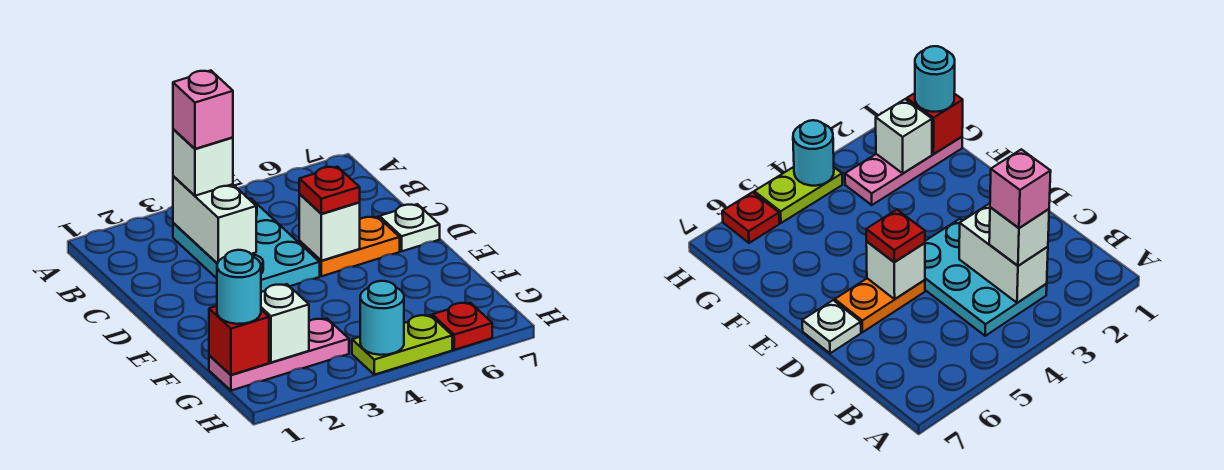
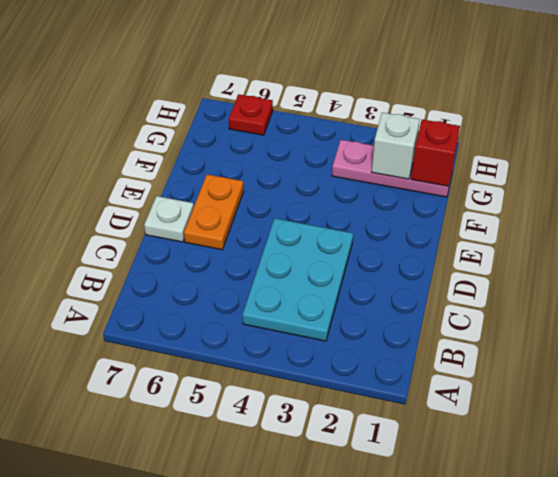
orange plate D6:E6 level 1 -> orange plate D5:D6 level 1
none -> lime plate H4:H5 level 1
none -> white brick B3:C3 level 2
none -> white brick D5 level 2

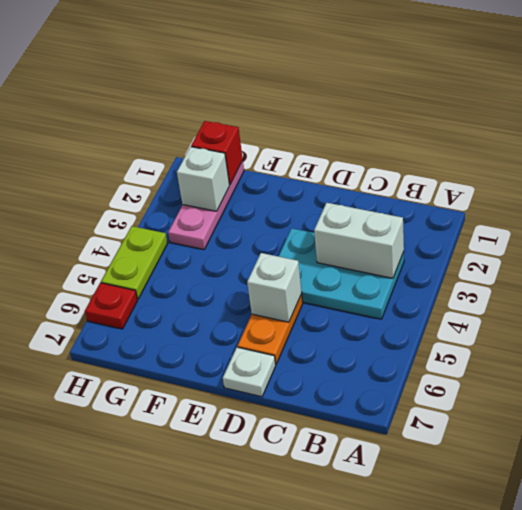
none -> cyan round brick H4 level 2
none -> white brick B3 level 3
none -> red plate D5 level 3

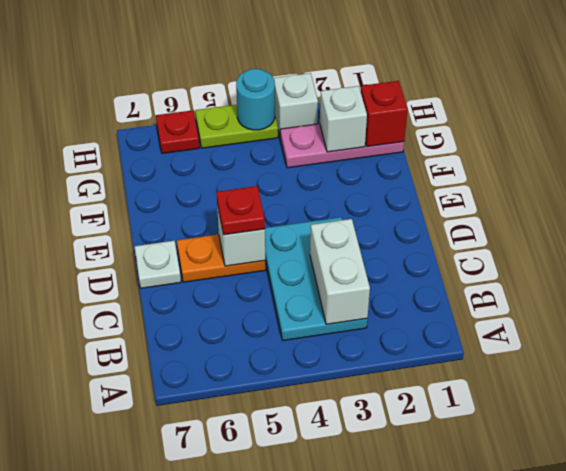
white brick H3 level 1 -> white brick B3 level 3
none -> cyan round brick G1 level 3
none -> pink brick B3 level 4

